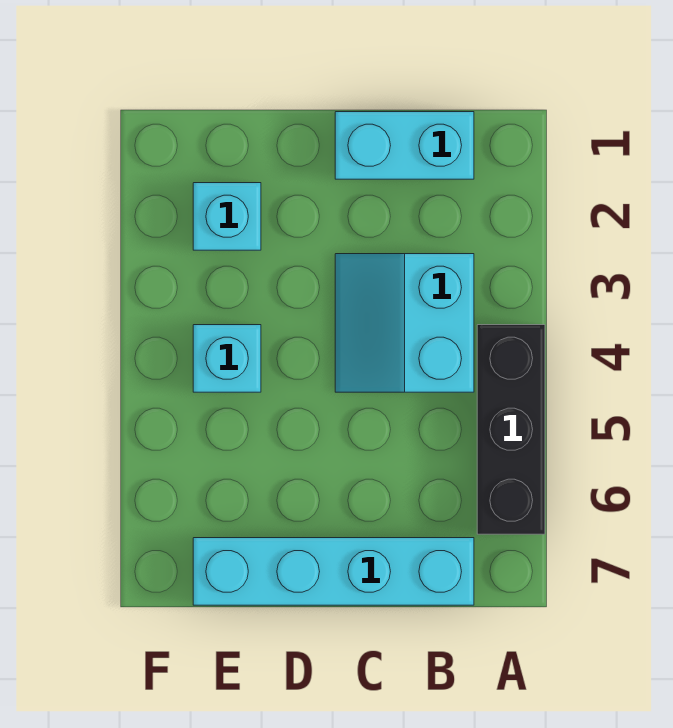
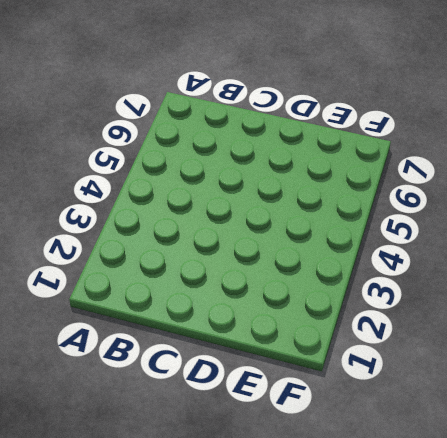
none -> black brick A4:A6 level 1
none -> cyan brick B1:C1 level 1

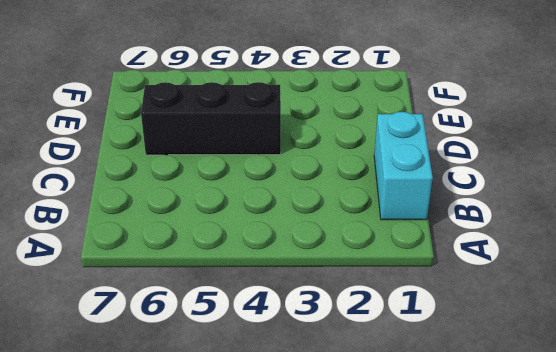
black brick D4:D6 level 1 -> black brick A4:A6 level 1
none -> cyan slope B3:C4 level 1 top B
none -> cyan brick B7:E7 level 1

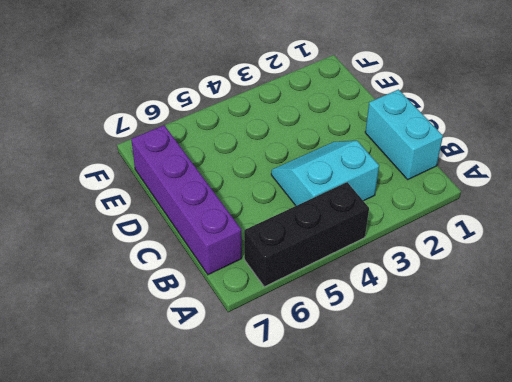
purple brick B7:E7 level 1 -> cyan brick B7:E7 level 1
none -> cyan brick E2 level 1
none -> cyan brick E4 level 1

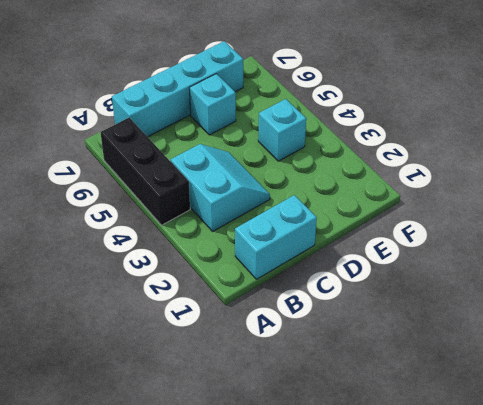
cyan brick D6 level 1 -> cyan brick E2 level 1

